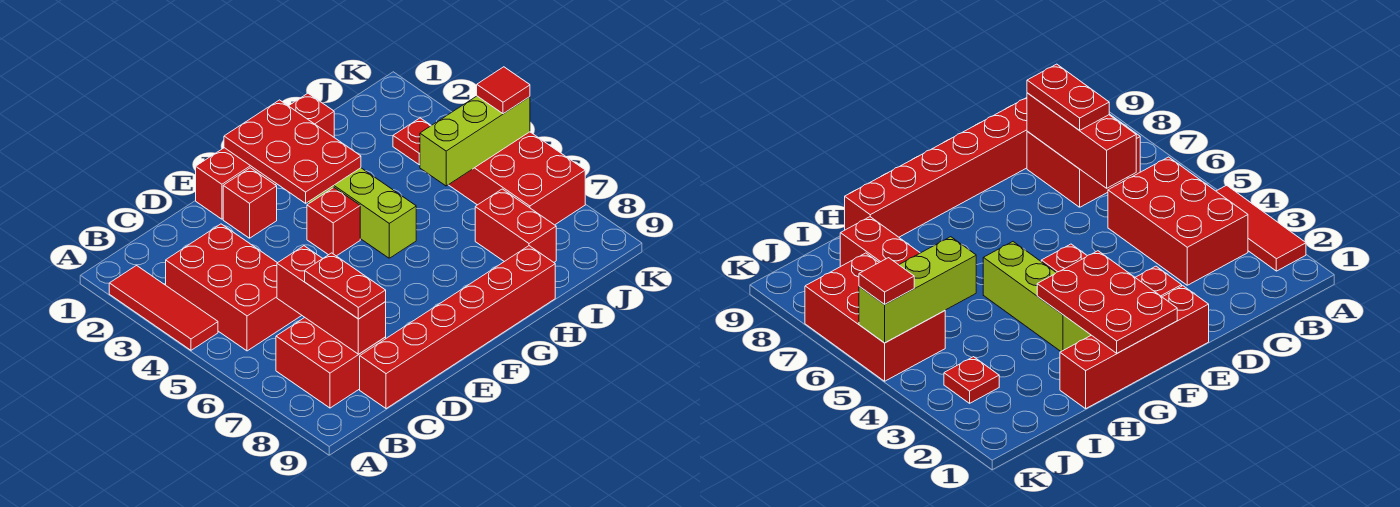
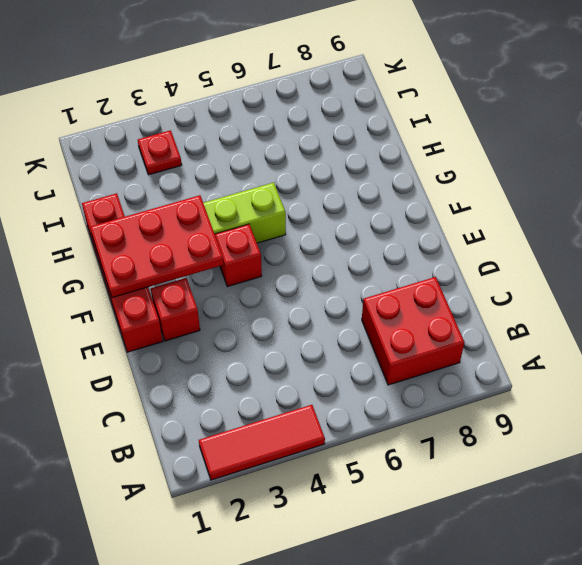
none -> red brick B3:C5 level 1
none -> red brick C9:H9 level 1
none -> red brick I7:I8 level 1

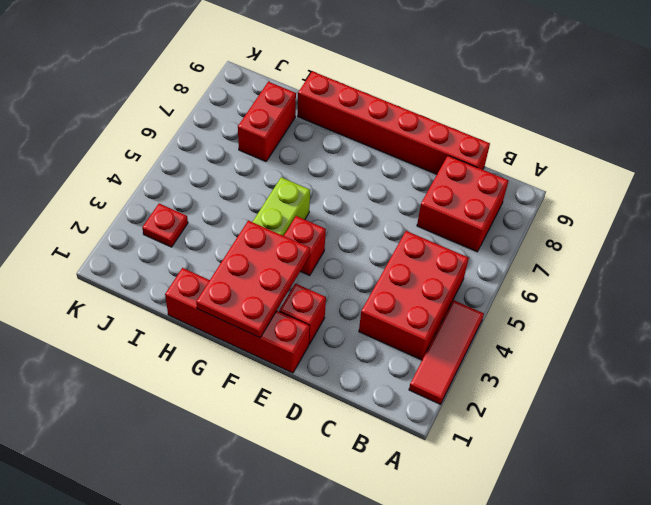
none -> red brick J5:K7 level 1
none -> red brick C6:C8 level 2
none -> lime brick I5:K5 level 2

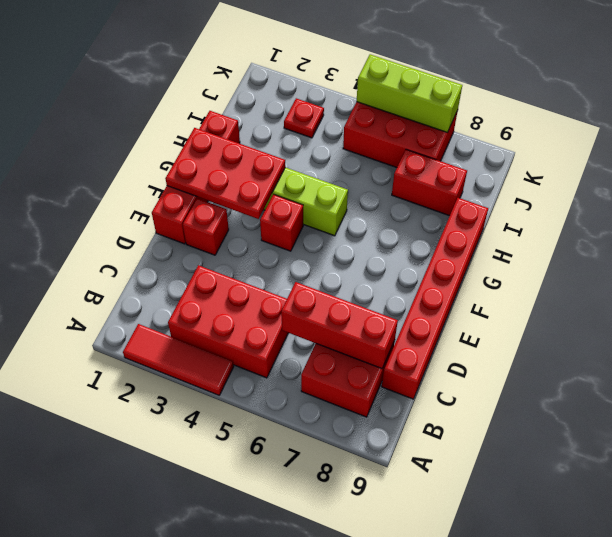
lime brick K5:K7 level 2 -> lime brick I5:K5 level 2
none -> red plate C7:C8 level 3
none -> red tile K5 level 3

